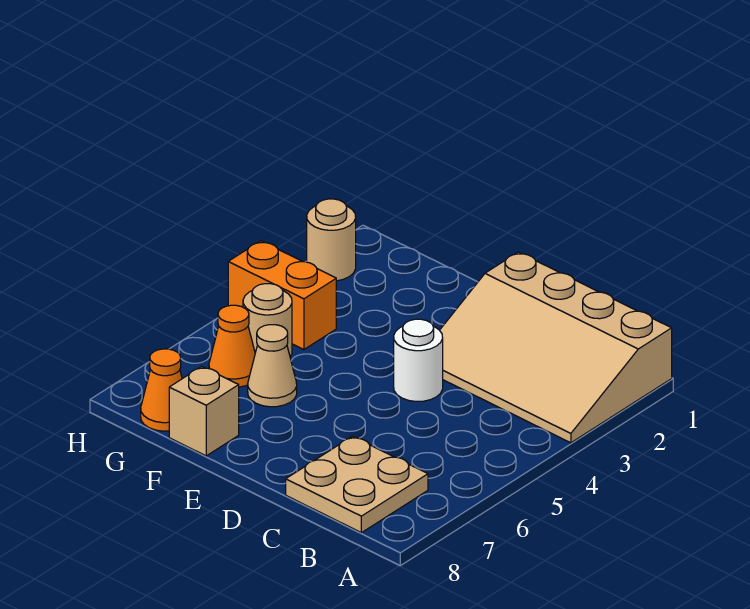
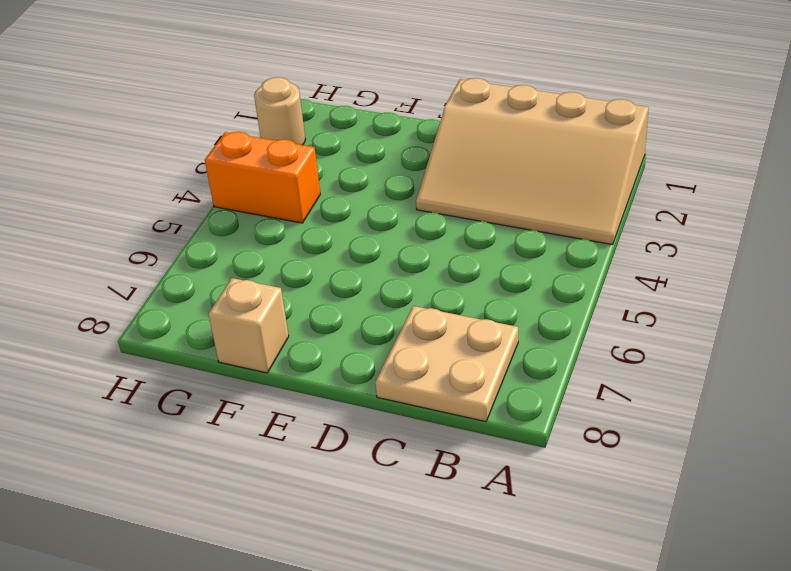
none -> white round brick D4 level 1
none -> tan cone F6 level 1

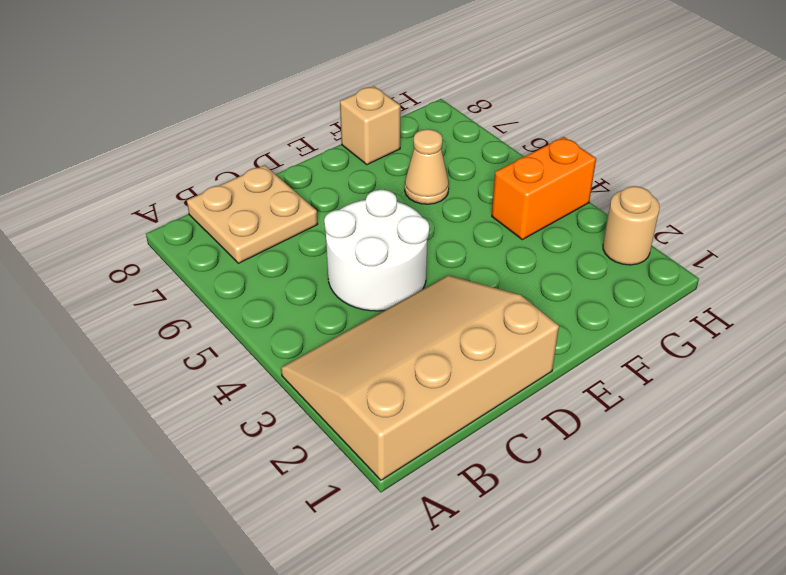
white round brick C4:D5 level 1 -> white round brick D4 level 1
none -> tan round brick G5 level 1
none -> orange cone G6 level 1

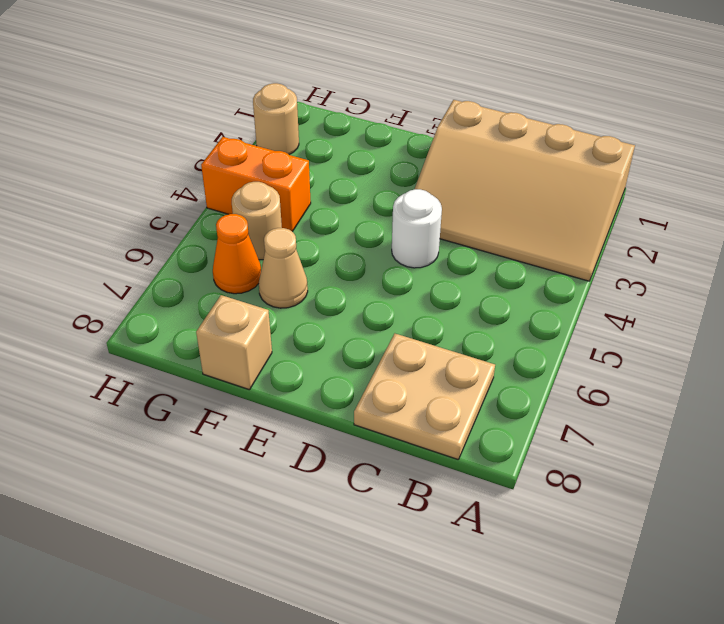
none -> orange cone G8 level 1

